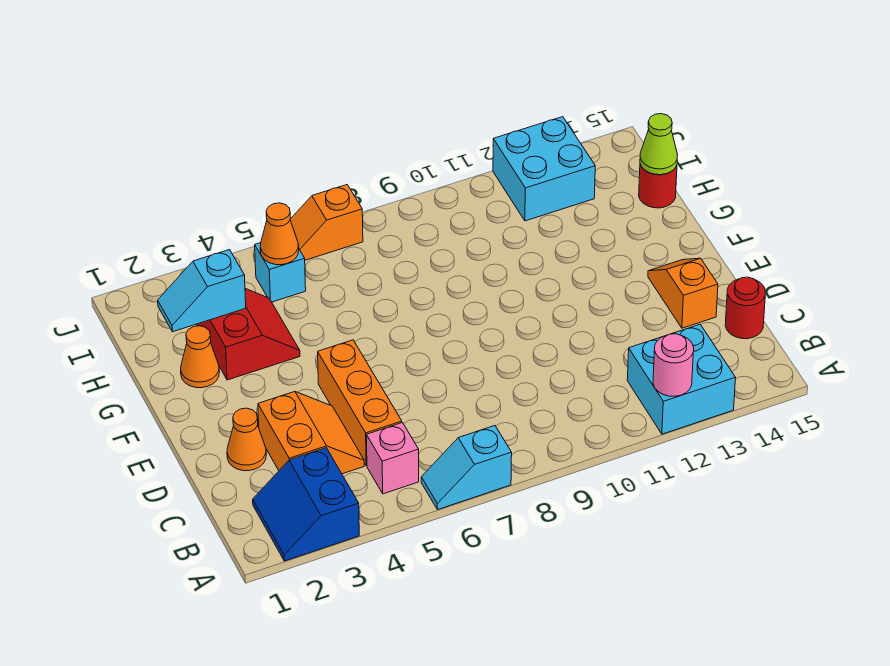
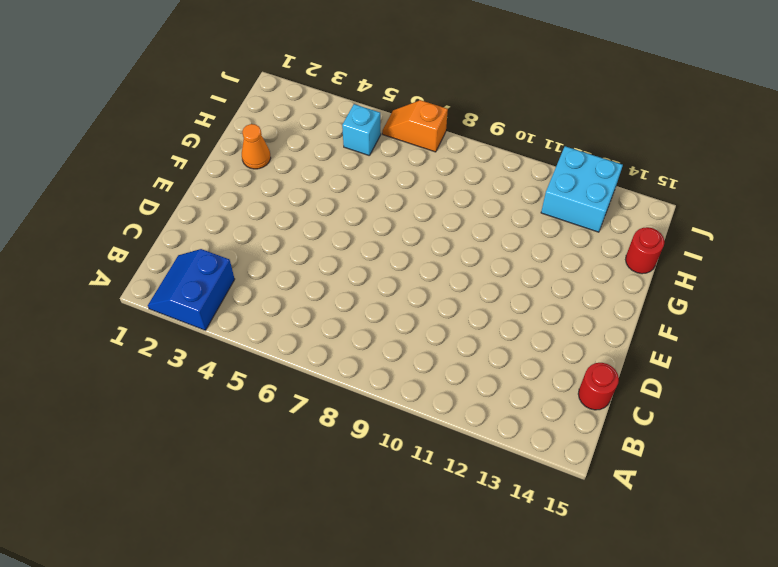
none -> cyan slope A6:A7 level 1 top 7
none -> cyan brick A12:B13 level 1
none -> pink brick B5 level 1

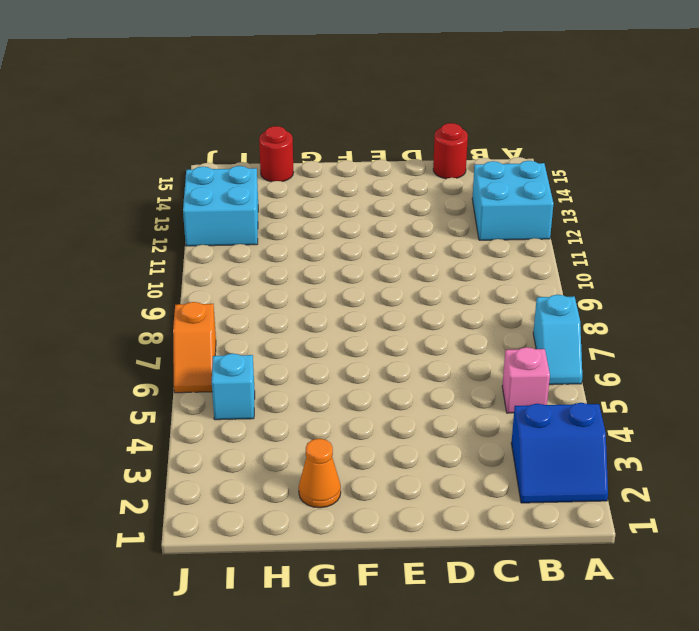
none -> orange slope C3:D4 level 1 top 3
none -> orange brick C5:E5 level 1
none -> orange cone D2 level 1

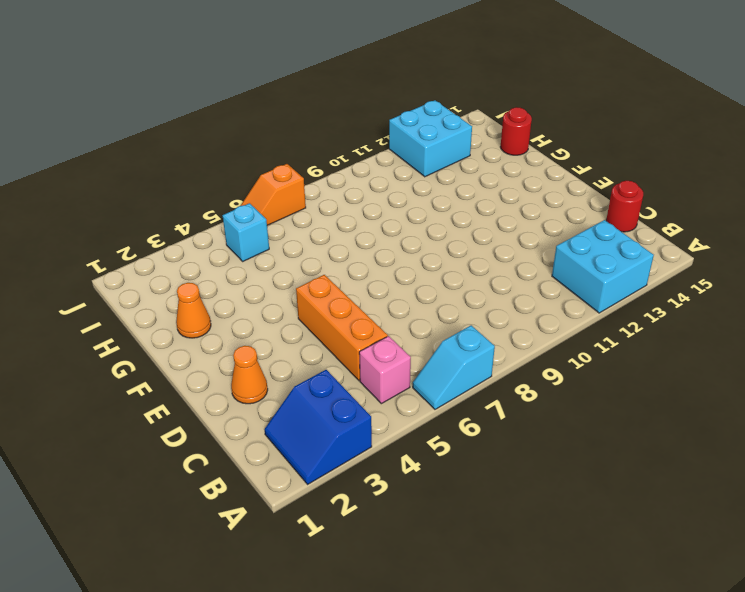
none -> orange slope C3:D4 level 1 top 3
none -> orange slope D14:E14 level 1 top D
none -> red slope G3:H4 level 1 top 3

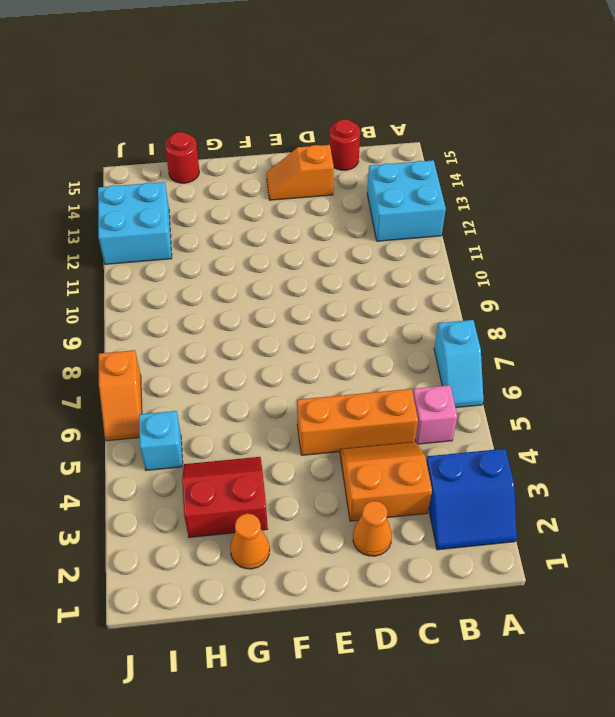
none -> pink round brick A12 level 2
none -> cyan slope H2:H3 level 2 top 3
none -> lime cone H15 level 2

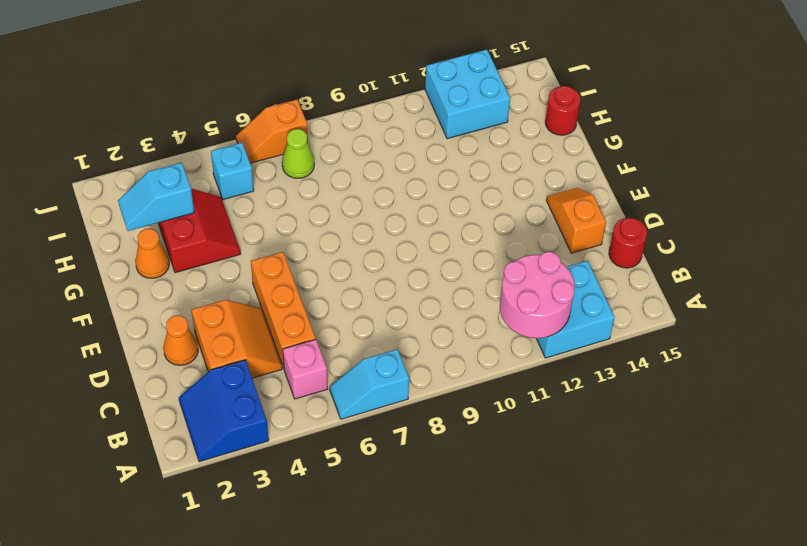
pink round brick A11:B12 level 2 -> pink round brick A12 level 2
lime cone I7 level 1 -> lime cone H15 level 2
none -> orange cone I5 level 2

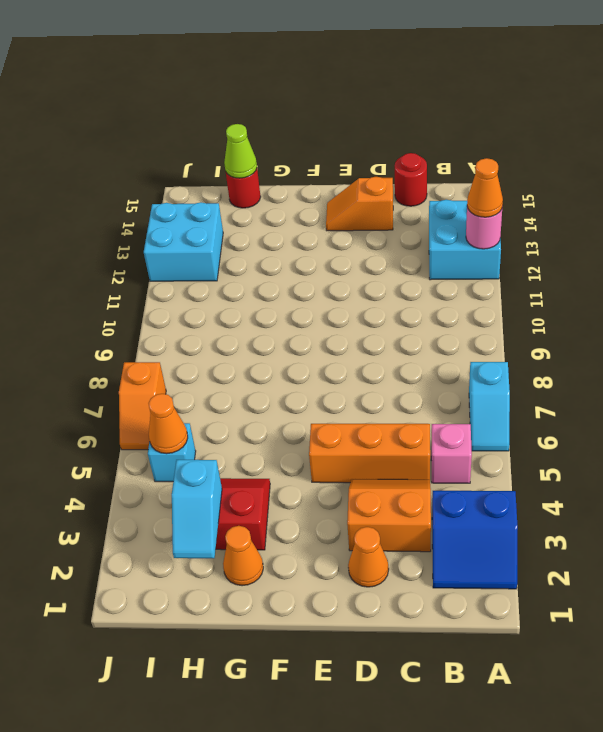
orange cone A12 level 3 -> none

